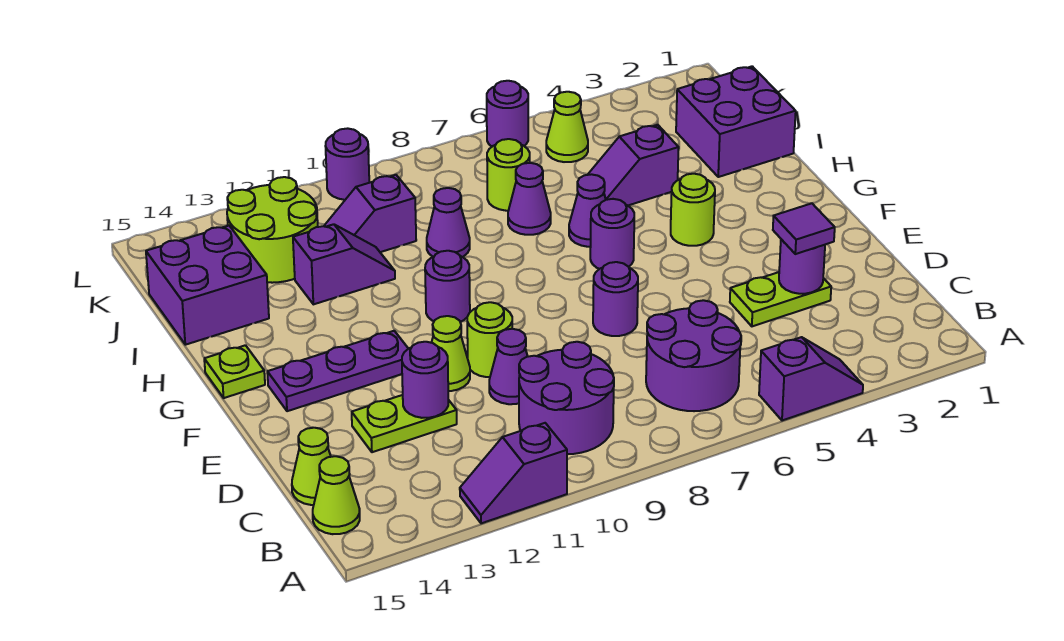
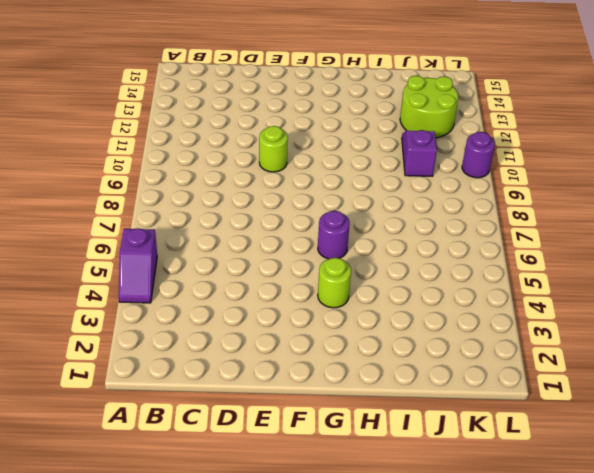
none -> purple slope A11:A12 level 1 top 11
none -> purple round brick B6:C7 level 1
none -> purple round brick B9:C10 level 1
none -> lime cone B15 level 1

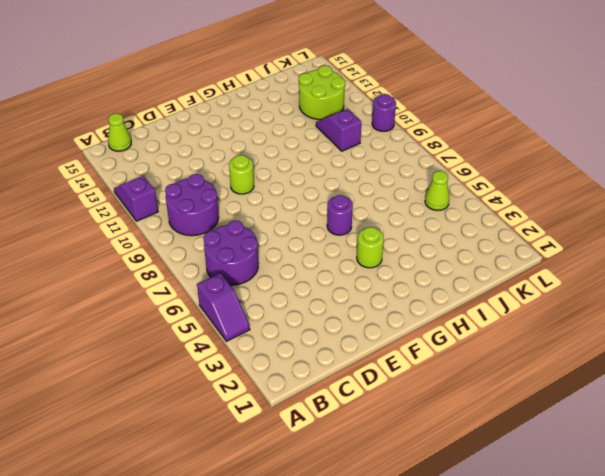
none -> lime cone C15 level 1
none -> lime plate D3:D4 level 1
none -> purple cone D10 level 1
none -> lime plate D12:D13 level 1

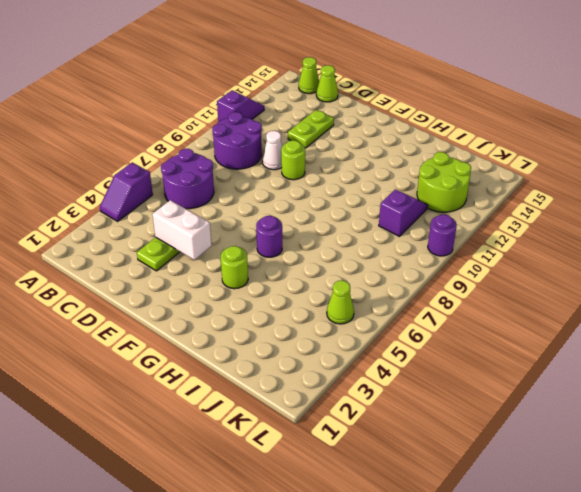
white brick D4:E4 level 2 -> none
white cone D10 level 1 -> purple cone D10 level 1
none -> purple round brick E7 level 1
none -> lime cone E11 level 1
none -> purple plate F12:F14 level 1
none -> purple round brick G10 level 1

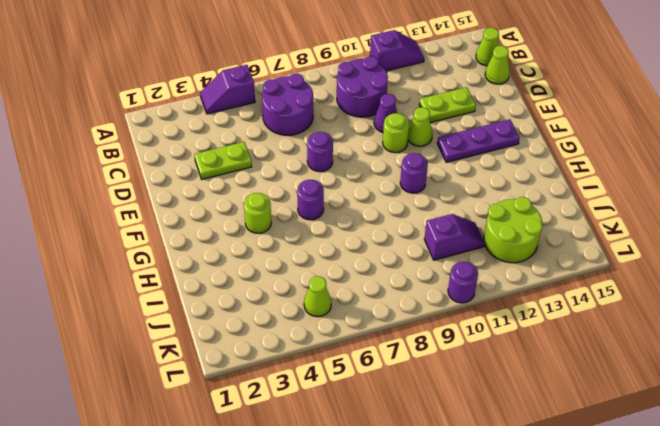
none -> lime plate G15 level 1
none -> purple cone H6 level 1
none -> purple brick I1:J2 level 1
none -> purple slope I4:I5 level 1 top 4

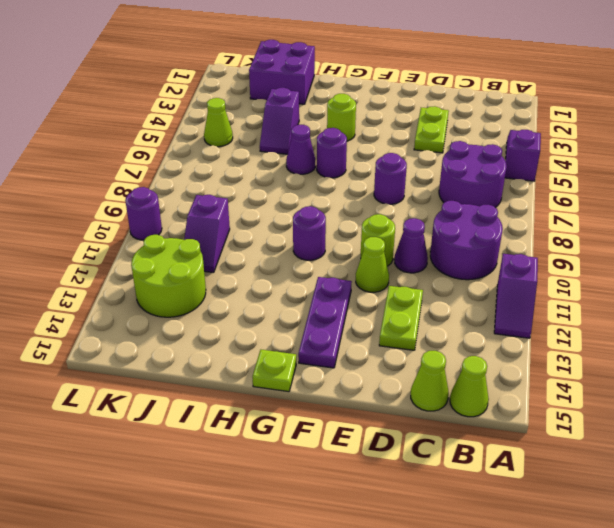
none -> purple cone I7 level 1
none -> purple cone I9 level 1
none -> purple slope I11:I12 level 1 top 12
none -> purple brick I14:J15 level 1

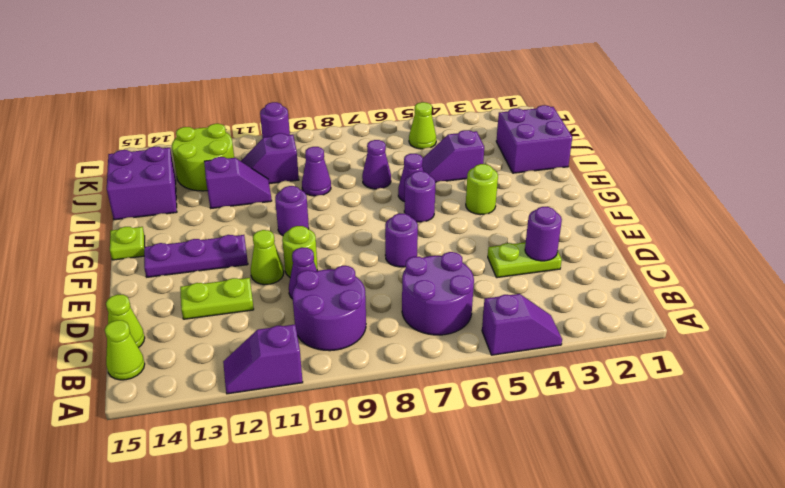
none -> lime round brick J7 level 1
none -> purple round brick L6 level 1
none -> purple round brick D12 level 2
none -> purple tile D3 level 3

